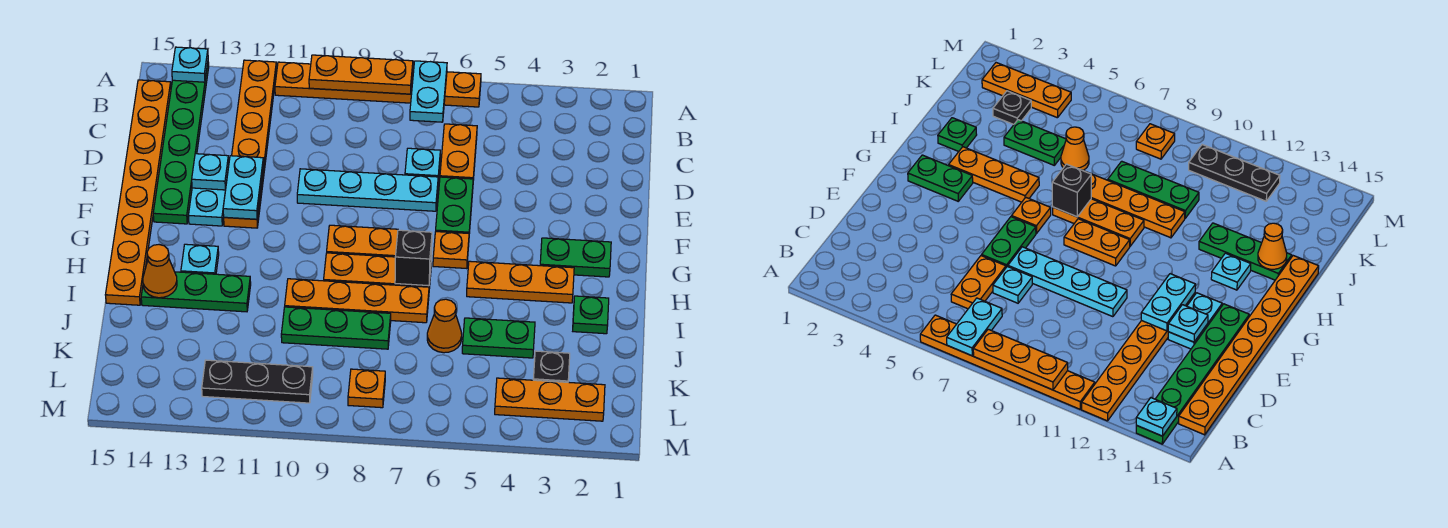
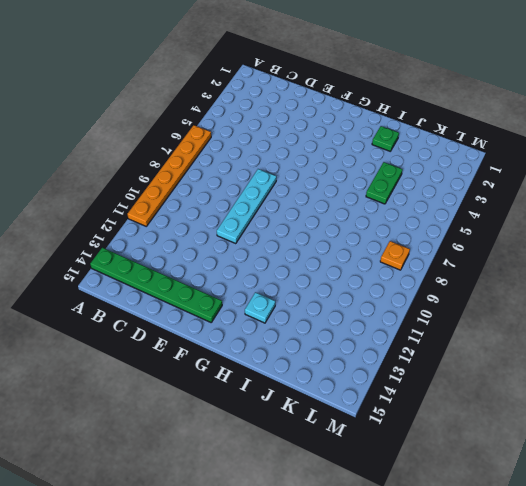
none -> orange plate A12:F12 level 1
none -> orange plate B15:I15 level 1
none -> orange plate C6:D6 level 1
none -> cyan plate D7 level 1

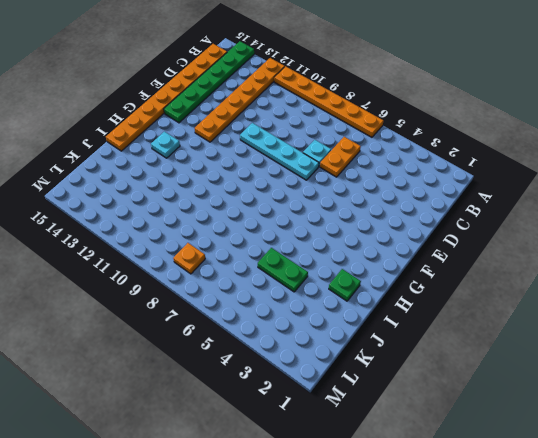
none -> green plate E6:F6 level 1
none -> cyan plate E13:F13 level 1
none -> green plate G2:G3 level 1
none -> orange plate G6 level 1

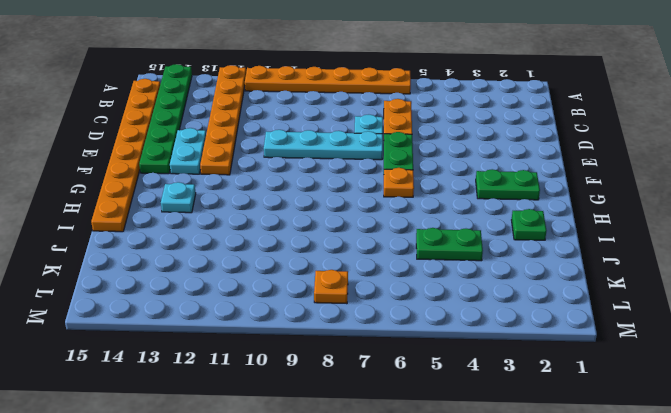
none -> orange plate G8:G9 level 1
none -> orange plate H3:H5 level 1
none -> orange plate H7:H9 level 1
none -> orange plate I7:I10 level 1

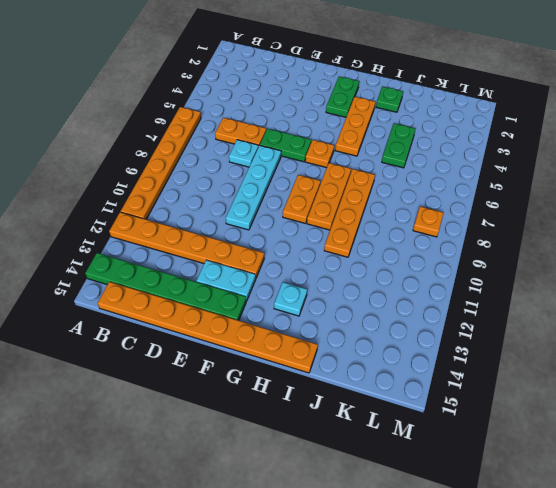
none -> green plate I12:I14 level 1
none -> orange cone J6 level 1
none -> green plate J8:J10 level 1
none -> black plate K3 level 1

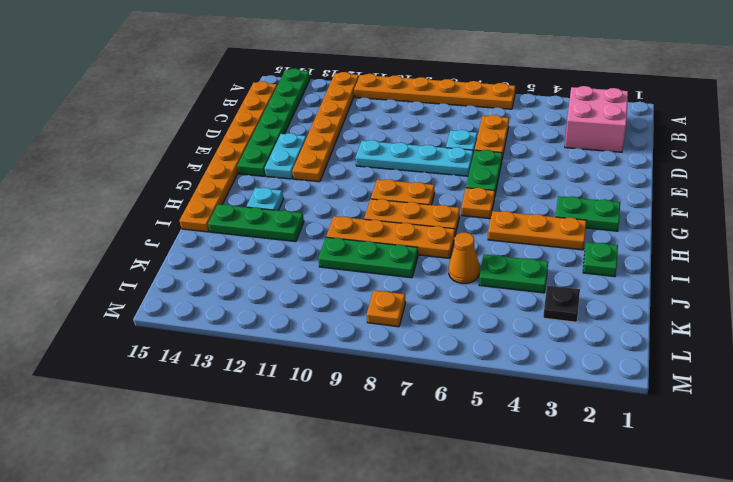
pink brick B2:C3 level 1 -> none
none -> orange plate L2:L4 level 1
none -> black plate L10:L12 level 1
none -> cyan plate A7:B7 level 2
none -> orange plate A8:A10 level 2

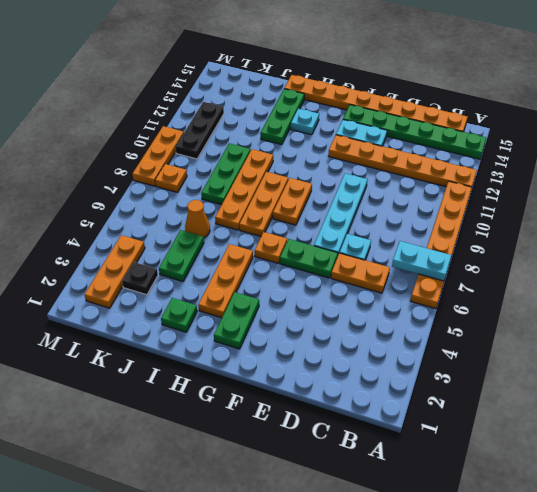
orange plate M8:M10 level 1 -> orange plate A8:A10 level 2
none -> cyan plate A14 level 2
none -> cyan plate E12:F12 level 2
none -> cyan plate E13 level 2
none -> black brick H7 level 2

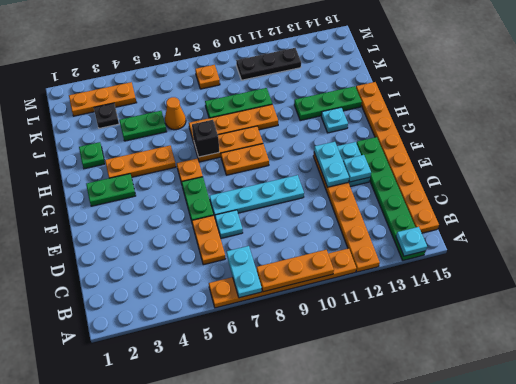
none -> orange cone I14 level 2

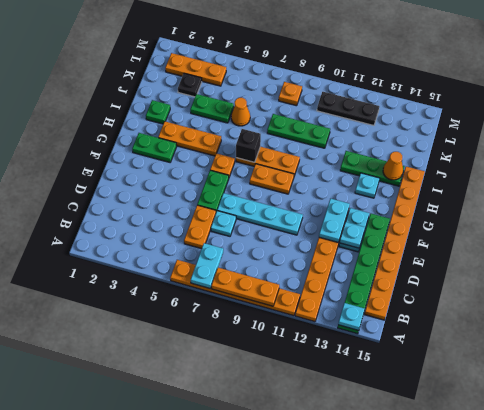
none -> orange plate I7:I10 level 1

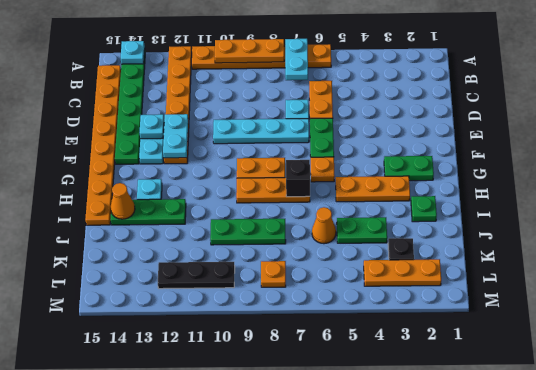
none -> orange plate I7:I10 level 1

